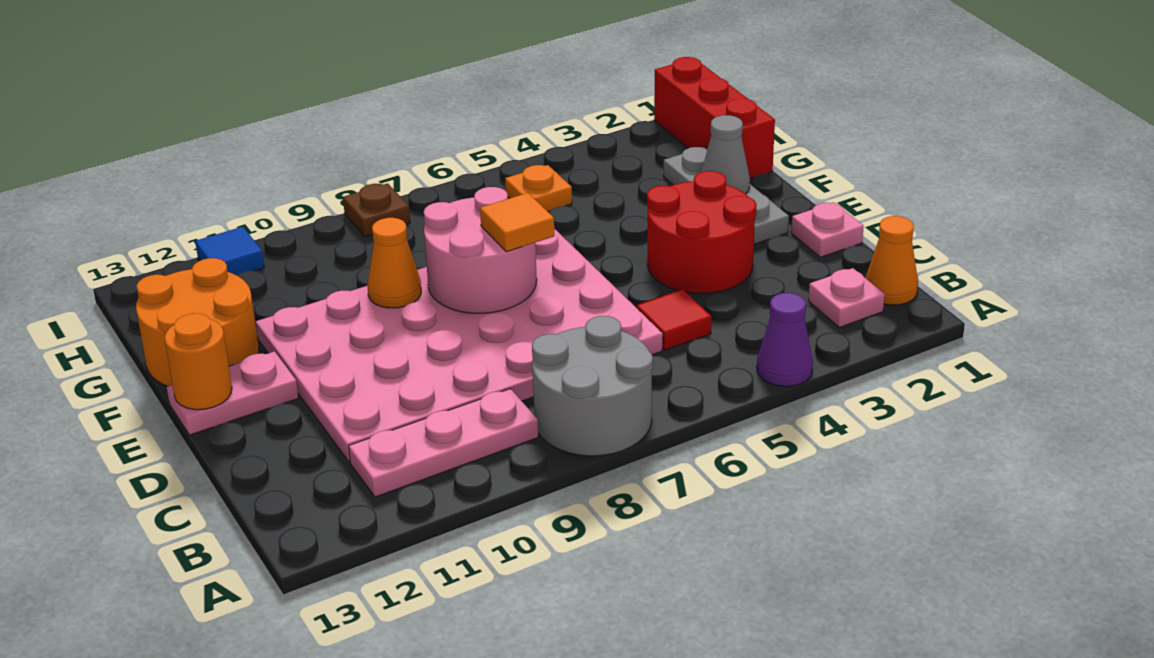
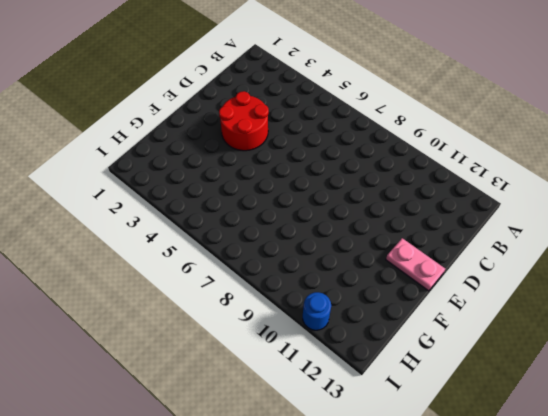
blue round brick I11 level 1 -> blue tile I11 level 1
none -> purple cone A4 level 1
none -> grey round brick A7:B8 level 1
none -> orange cone B1 level 1

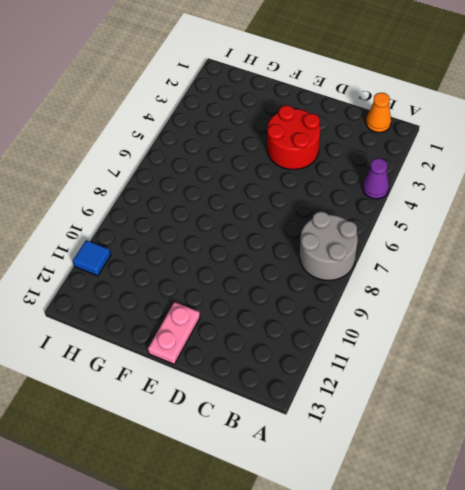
none -> pink plate B2 level 1
none -> pink plate B9:B11 level 1
none -> red tile C5 level 1

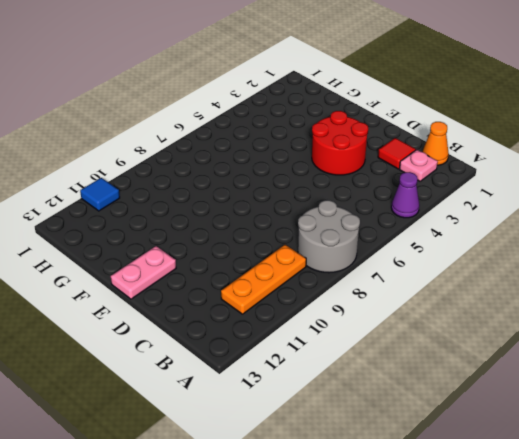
orange plate B9:B11 level 1 -> pink plate B9:B11 level 1
red tile C2 level 1 -> red tile C5 level 1
none -> pink plate C6:F11 level 1
none -> pink plate D1 level 1
none -> grey plate E2:G2 level 1

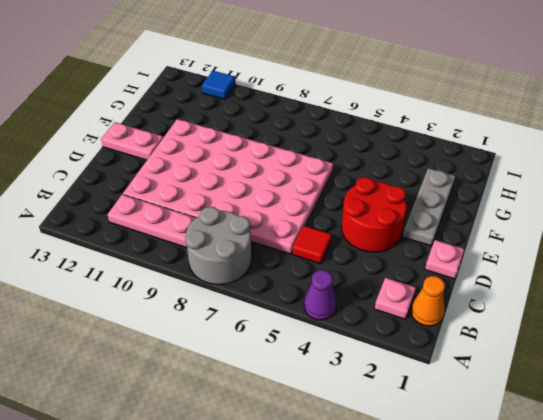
none -> orange round brick F12:G13 level 1
none -> red brick G1:I1 level 1
none -> orange plate H5 level 1

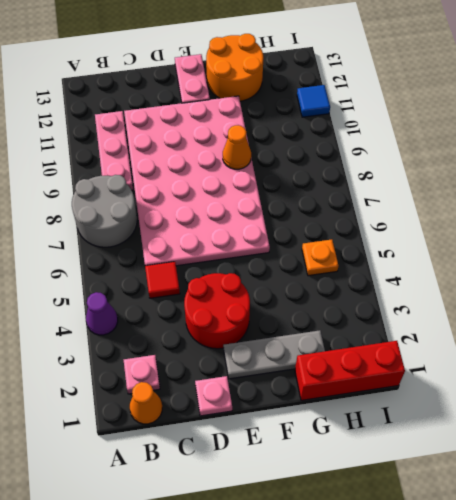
none -> brown plate I8 level 1
none -> pink round brick E7:F8 level 2
none -> orange round brick E13 level 2

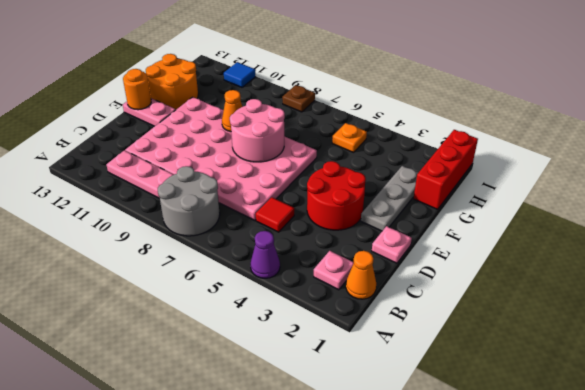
none -> grey cone F2 level 2
none -> orange tile E7 level 3

